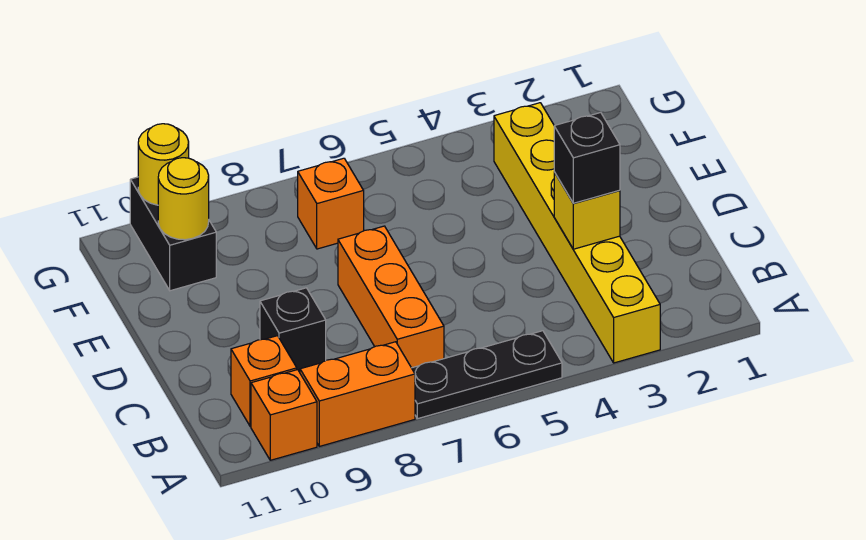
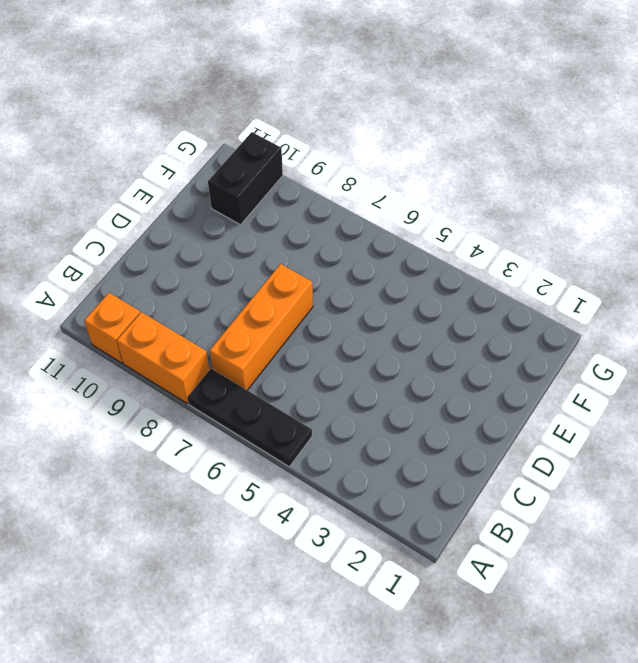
none -> yellow brick A3:F3 level 1
none -> orange brick B10 level 1
none -> black brick C9 level 1

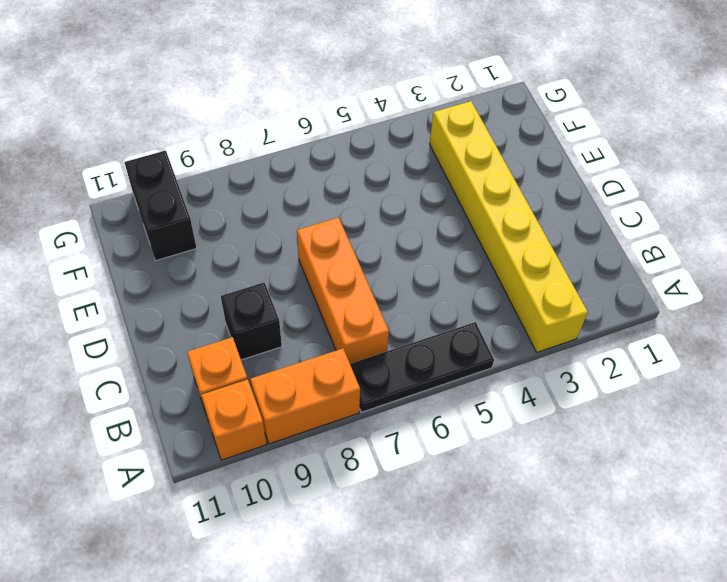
none -> orange brick F7 level 1
none -> yellow brick C3 level 2
none -> yellow round brick F10 level 2

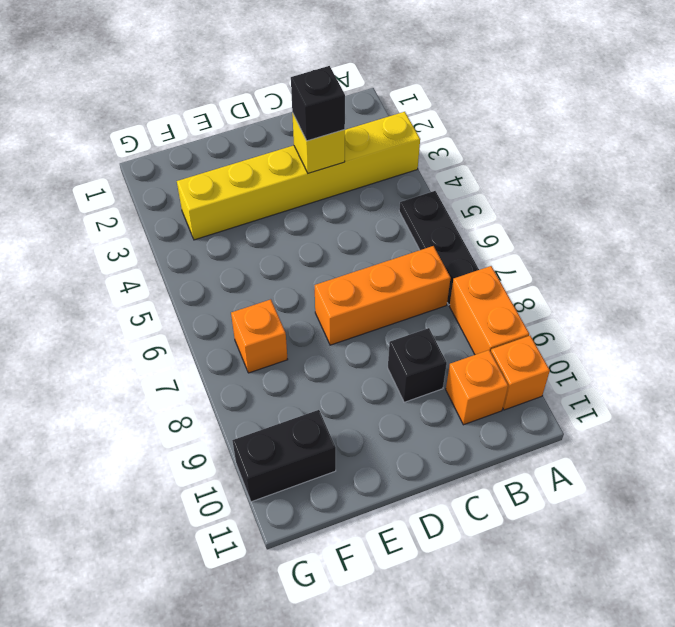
none -> yellow round brick F10 level 2
none -> yellow round brick G10 level 2

